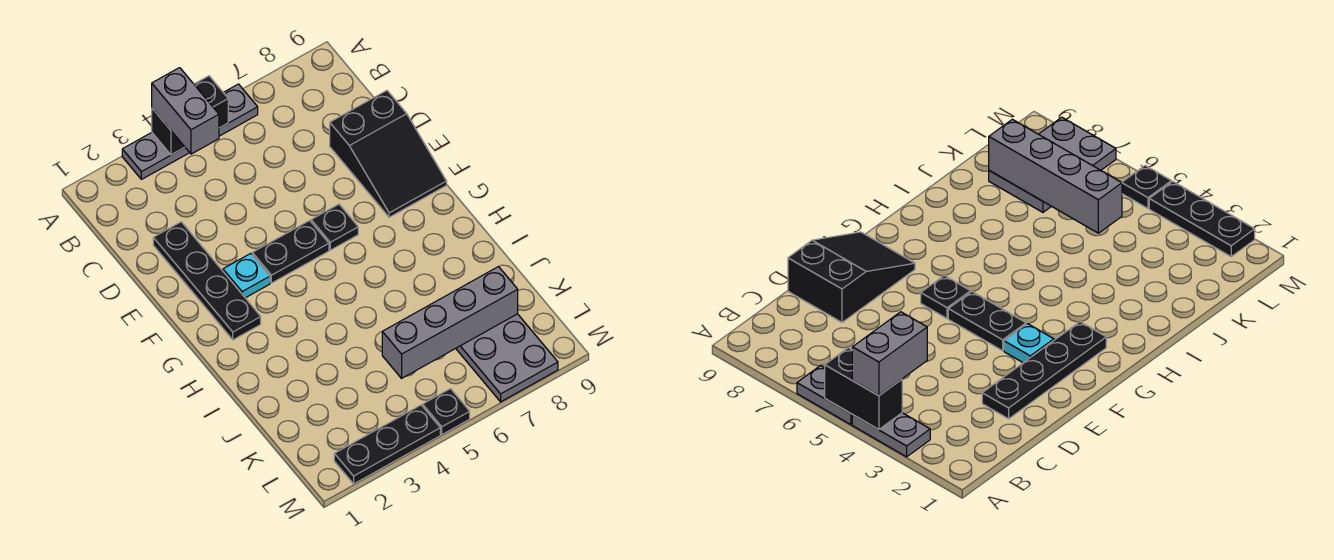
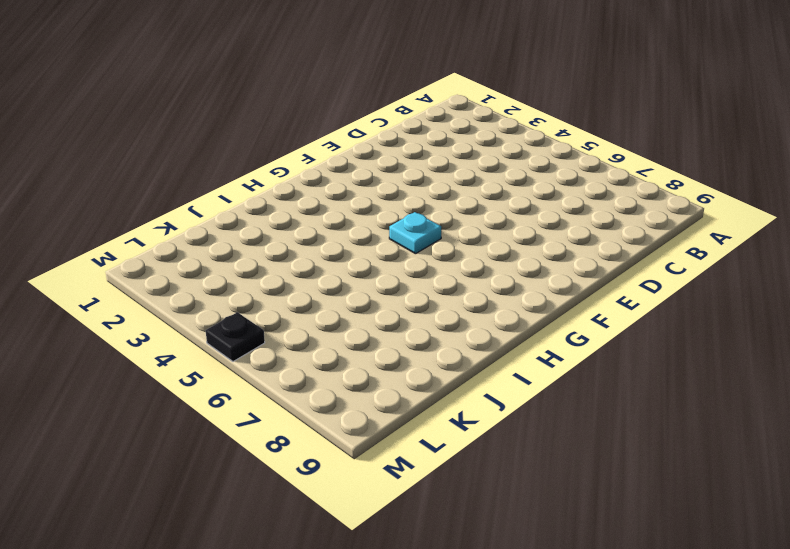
cyan plate G5 level 1 -> cyan plate F3 level 1
none -> grey plate A3:A4 level 1
none -> grey plate A5:A6 level 1
none -> black plate D2:G2 level 1

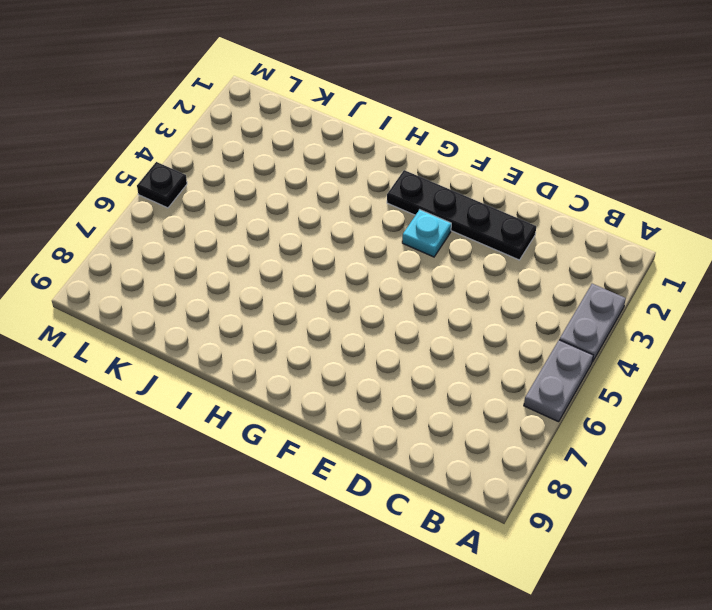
none -> black slope D8:F9 level 1 top D
none -> black plate F4:F5 level 1
none -> black plate F6 level 1

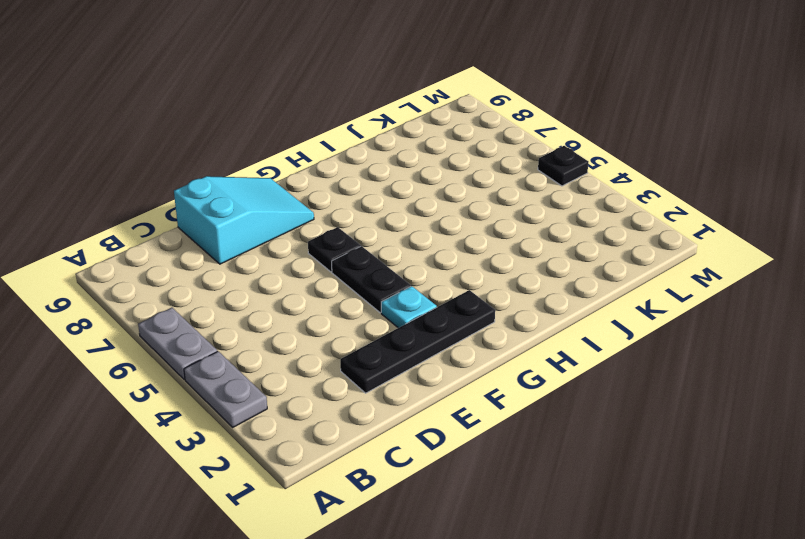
cyan slope D8:F9 level 1 top D -> black slope D8:F9 level 1 top D
none -> grey plate K7:M8 level 1
none -> black plate M2:M4 level 1
none -> black brick A4:A5 level 2

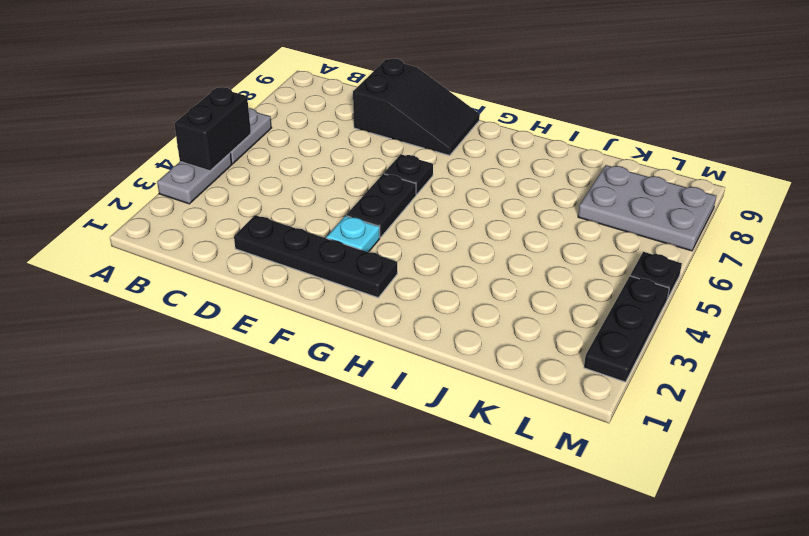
none -> grey brick K5:K8 level 2
none -> grey brick A4:B4 level 3

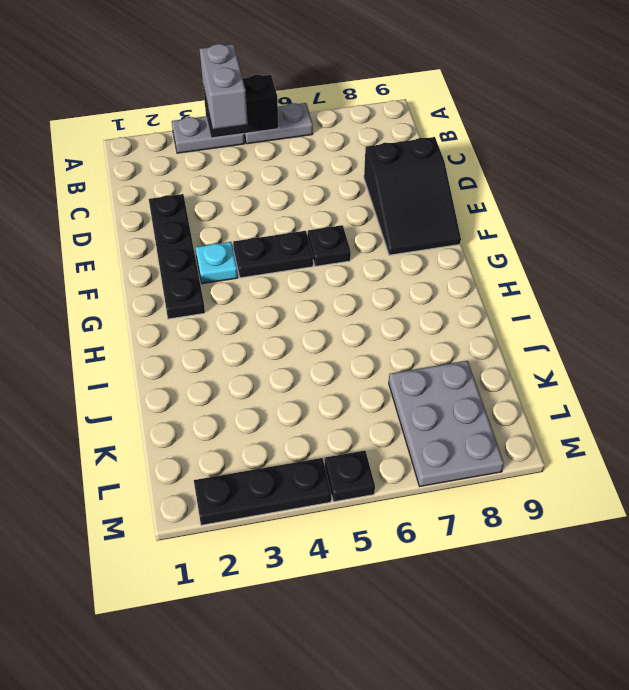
none -> grey brick K5:K8 level 2

